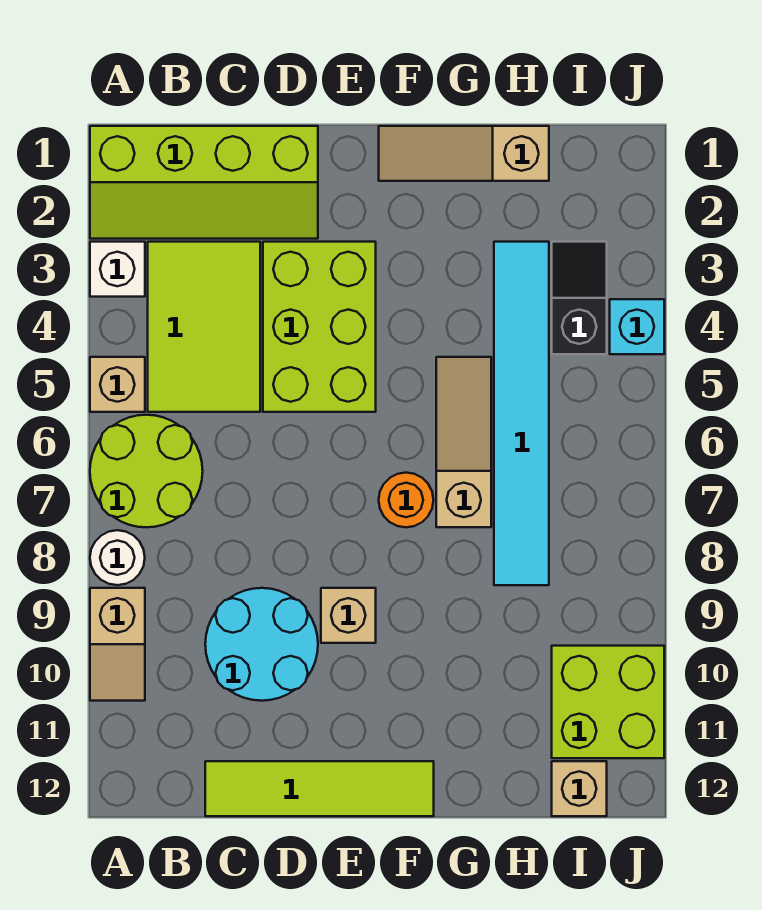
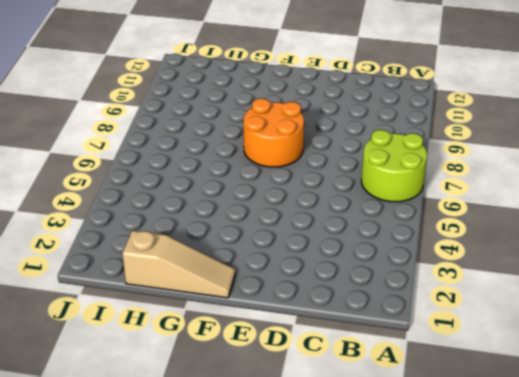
orange round brick E7:F8 level 1 -> orange round brick F7 level 1
none -> lime slope A1:D2 level 1 top 1
none -> white brick A3 level 1
none -> tan brick A5 level 1

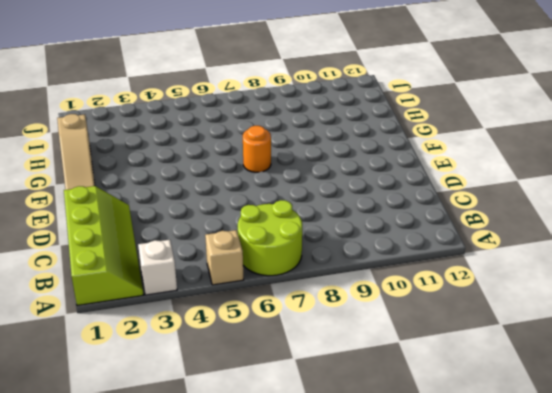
none -> white round brick A8 level 1
none -> tan slope A9:A10 level 1 top 9
none -> lime tile B3:C5 level 1

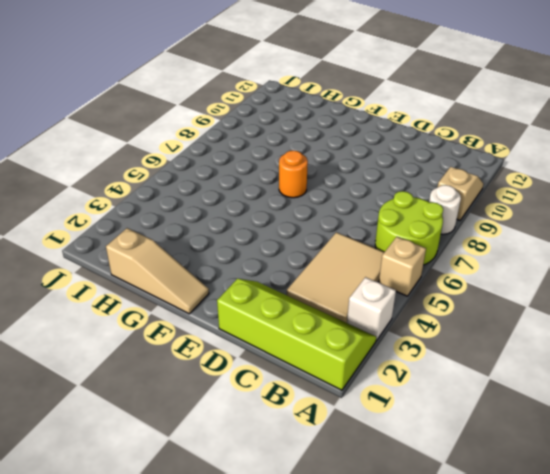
tan tile B3:C5 level 1 -> lime tile B3:C5 level 1
none -> cyan round brick C9:D10 level 1
none -> lime tile C12:F12 level 1
none -> lime brick D3:E5 level 1

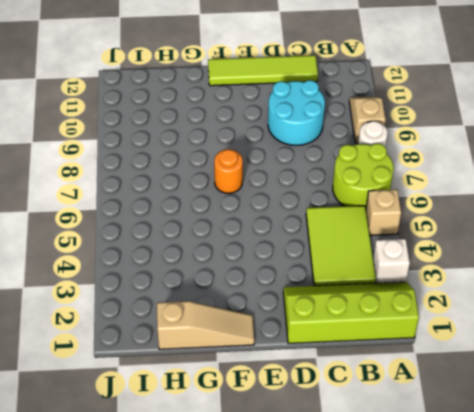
none -> lime brick D3:E5 level 1
none -> tan brick E9 level 1
none -> tan slope G5:G7 level 1 top 7

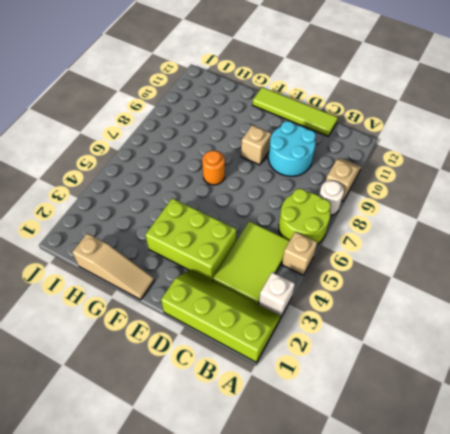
lime brick D3:F4 level 1 -> lime brick D3:E5 level 1
none -> tan slope G5:G7 level 1 top 7
none -> cyan tile H3:H8 level 1
none -> black slope I3:I4 level 1 top 4

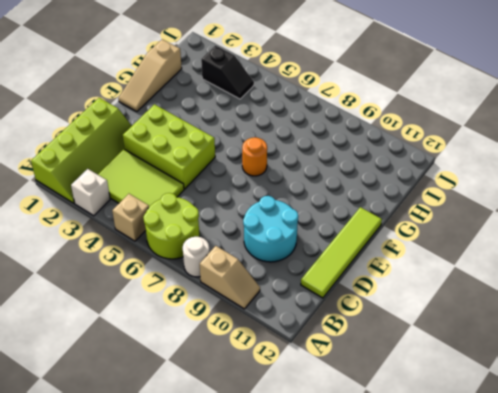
black slope I3:I4 level 1 top 3 -> black slope I3:I4 level 1 top 4
none -> tan brick E9 level 1
none -> tan slope G5:G7 level 1 top 7
none -> cyan tile H3:H8 level 1

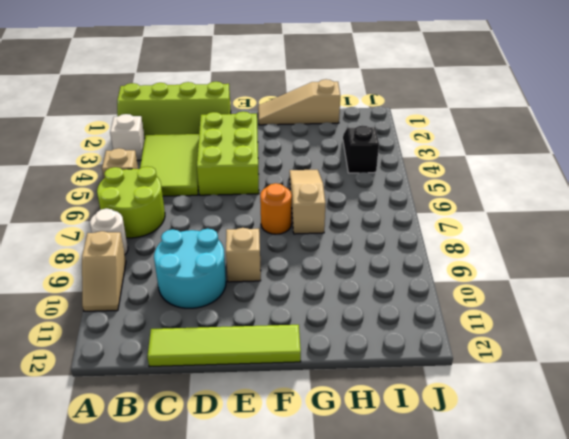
none -> cyan tile H3:H8 level 1
none -> lime brick I10:J11 level 1
none -> tan brick I12 level 1

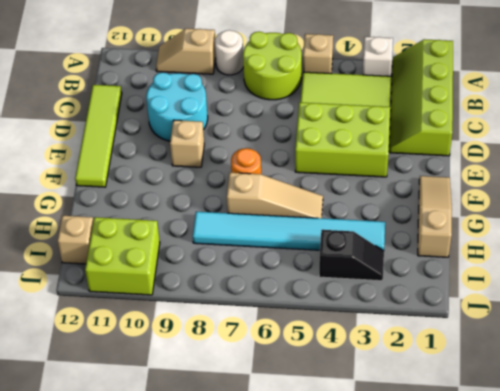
none -> cyan brick J4 level 1

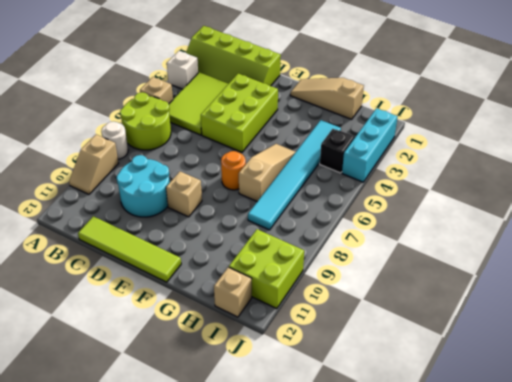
cyan brick J2:J4 level 1 -> cyan brick J4 level 1

